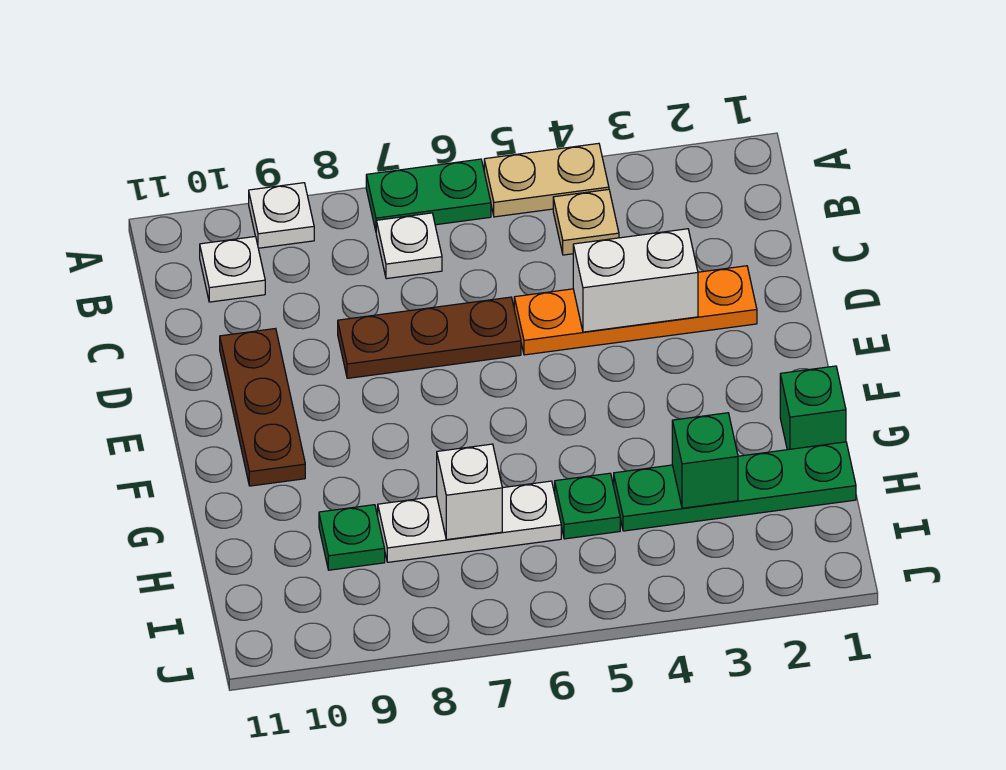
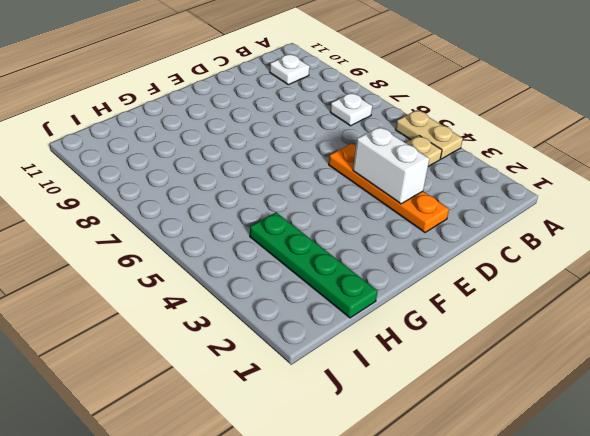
none -> green plate A6:A7 level 1
none -> white plate A9 level 1
none -> brown plate D6:D8 level 1

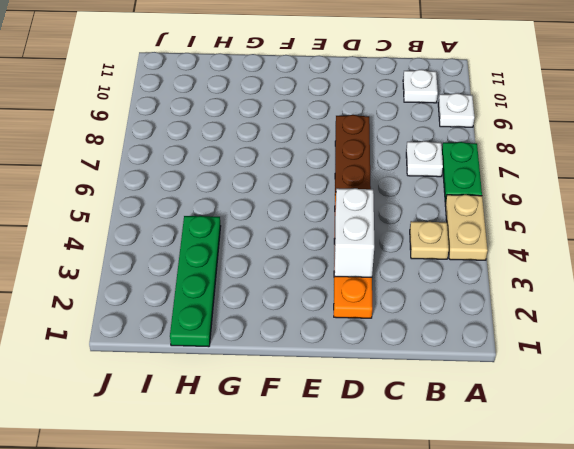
none -> brown plate D10:F10 level 1
none -> green brick G1 level 1
none -> green plate H5 level 1

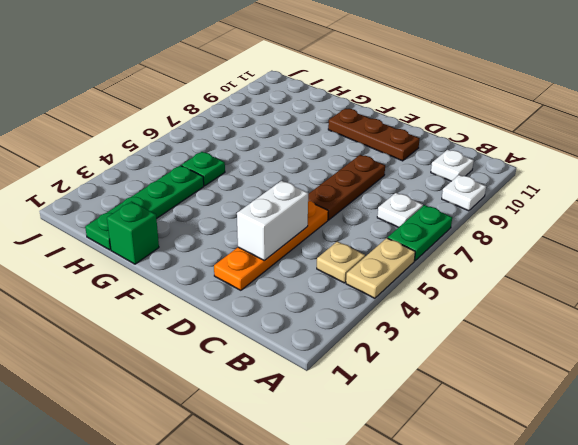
none -> white plate H6:H8 level 1
none -> green plate H9 level 1
none -> green brick H3 level 2

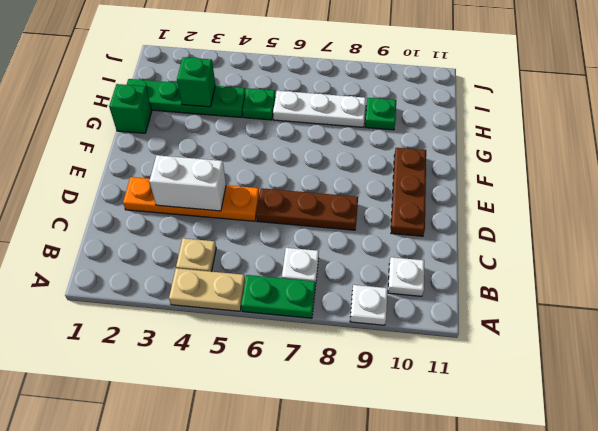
none -> white brick H7 level 2

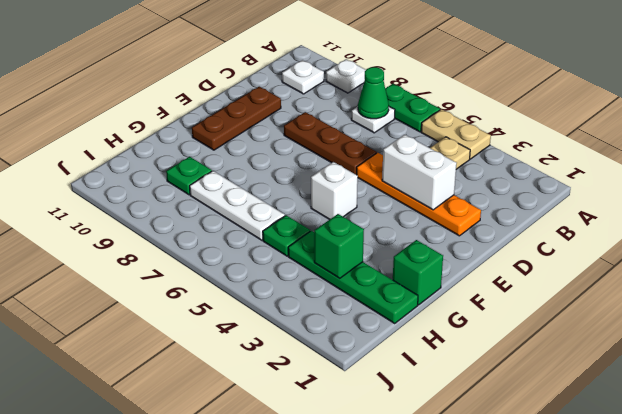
green cone B7 level 2 -> none
white brick F5 level 1 -> white brick H7 level 2

